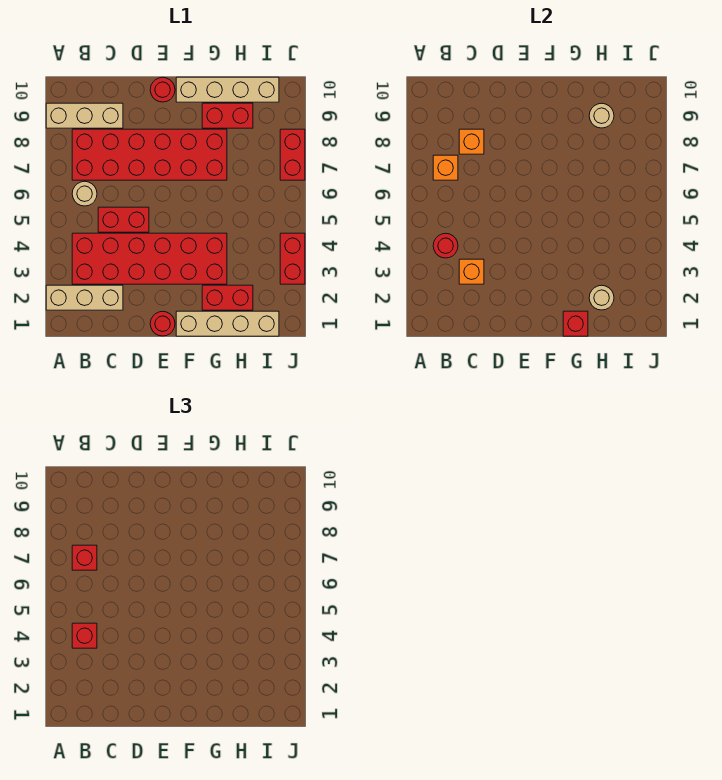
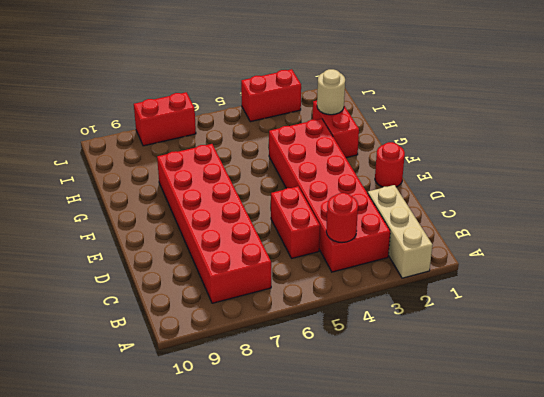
none -> tan brick A9:C9 level 1
none -> tan round brick B6 level 1
none -> red round brick E10 level 1

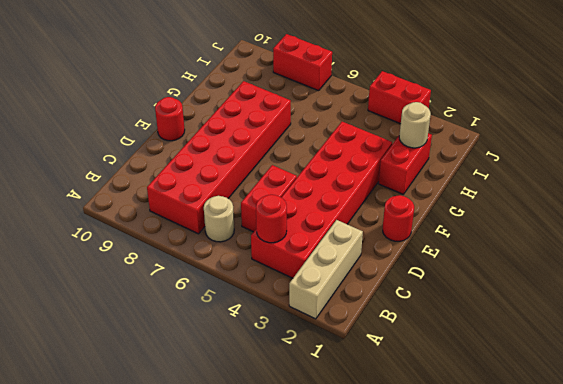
none -> tan brick A9:C9 level 1
none -> tan brick F1:I1 level 1
none -> tan brick F10:I10 level 1

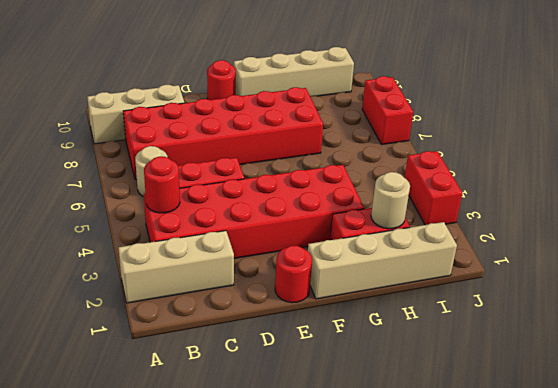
none -> red brick G9:H9 level 1
none -> orange brick B7 level 2
none -> orange brick C3 level 2

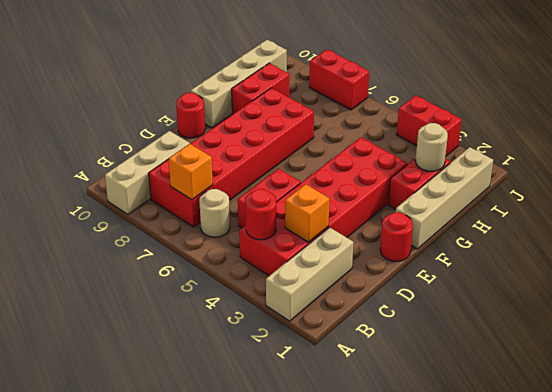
none -> orange brick C8 level 2
none -> red brick G1 level 2
none -> tan round brick H9 level 2

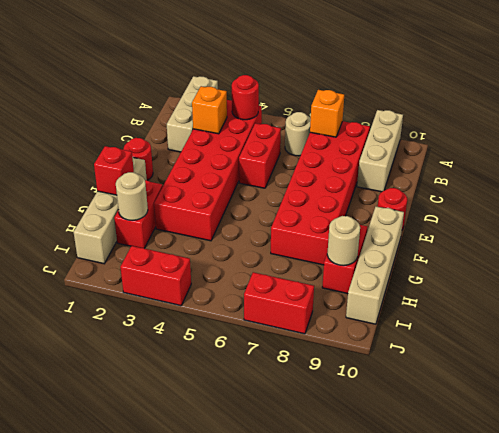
none -> orange brick C8 level 2
none -> red brick B4 level 3
none -> red brick B7 level 3

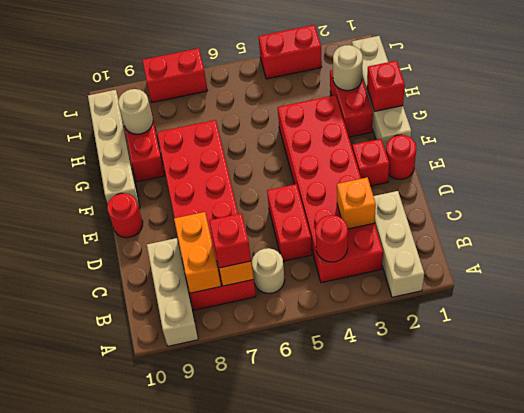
orange brick B8:C8 level 2 -> orange brick C8 level 2
red brick E2 level 1 -> red brick B4 level 3

